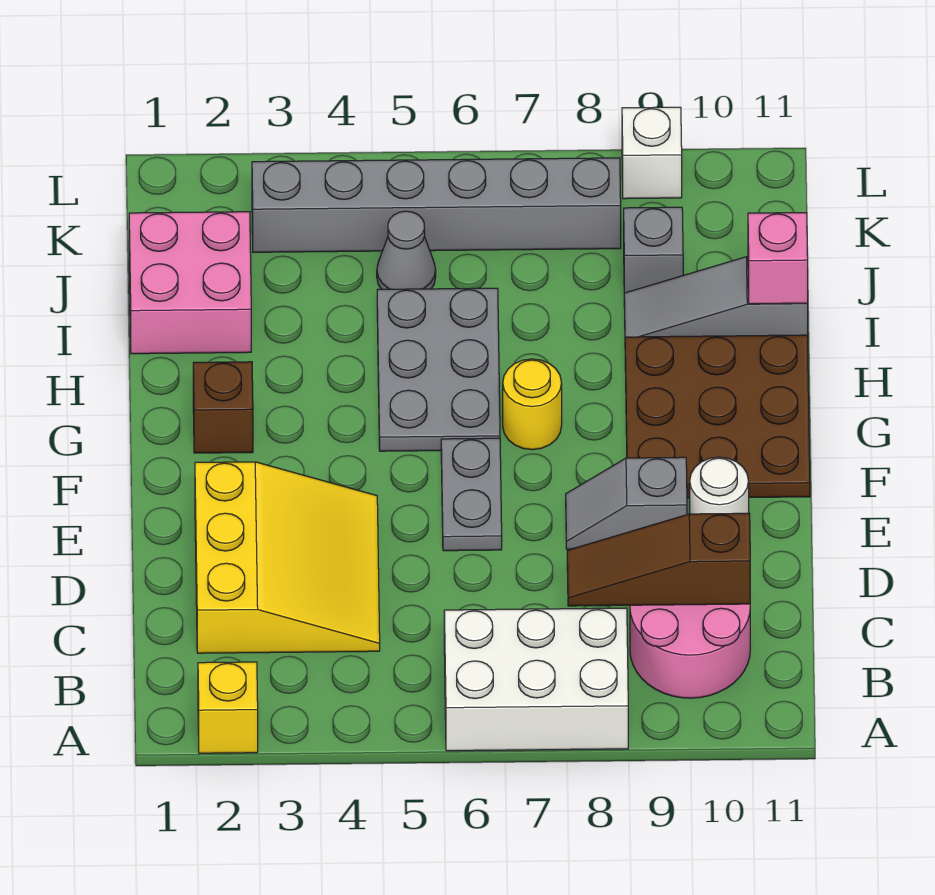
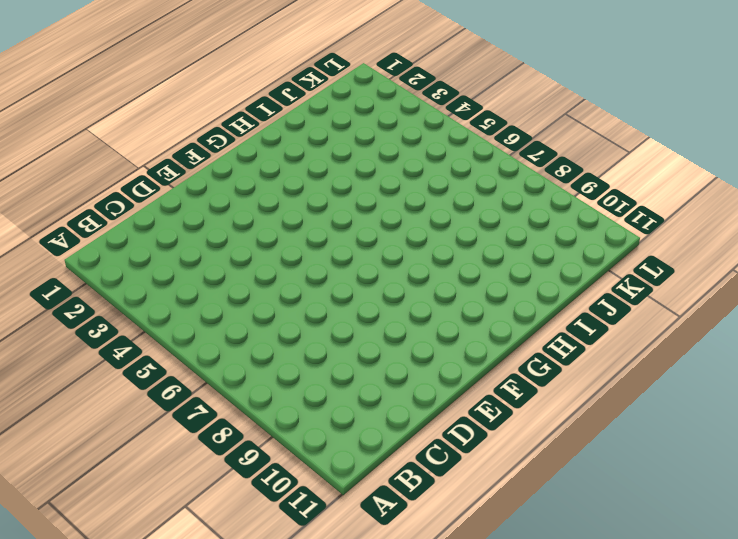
none -> yellow brick A2 level 1
none -> white brick A6:B8 level 1
none -> pink round brick B9:C10 level 1

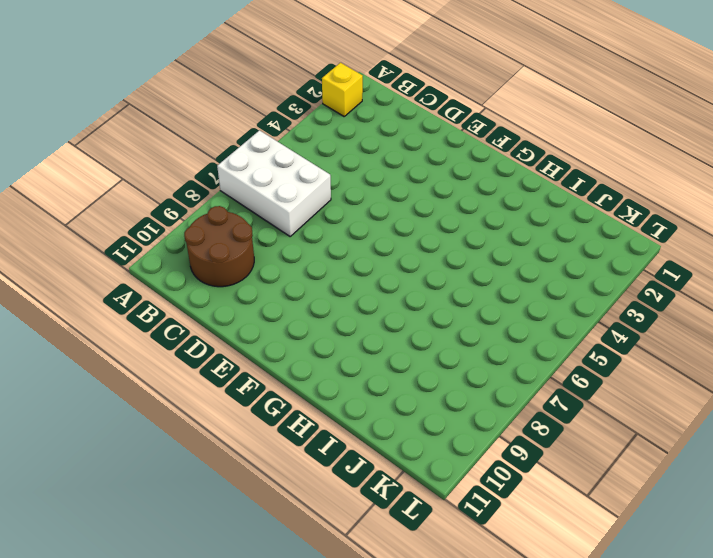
white brick A6:C7 level 1 -> white brick A6:B8 level 1
brown round brick B9:C10 level 1 -> pink round brick B9:C10 level 1
none -> yellow slope C2:E4 level 1 top 2
none -> grey plate E6:F6 level 1
none -> grey slope E8:E9 level 1 top 9

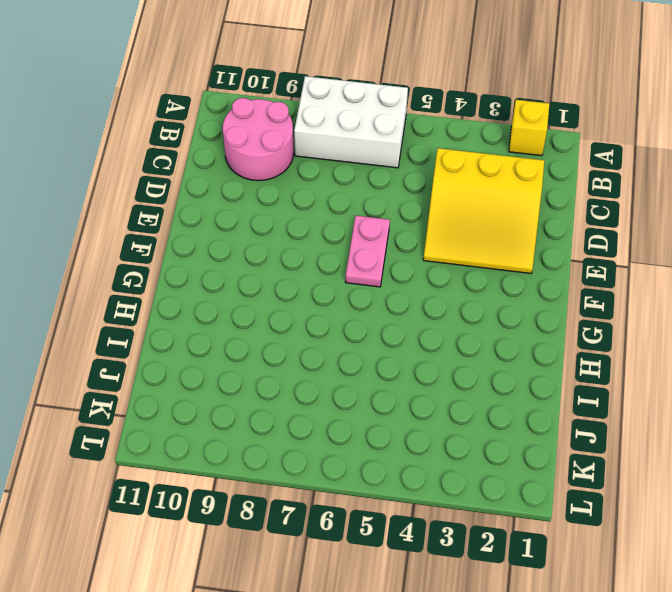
yellow slope C2:E4 level 1 top C -> yellow slope C2:E4 level 1 top 2
pink plate E6:F6 level 1 -> grey plate E6:F6 level 1
none -> grey slope E8:E9 level 1 top 9
none -> white round brick E10 level 1
none -> brown plate F9:H11 level 1

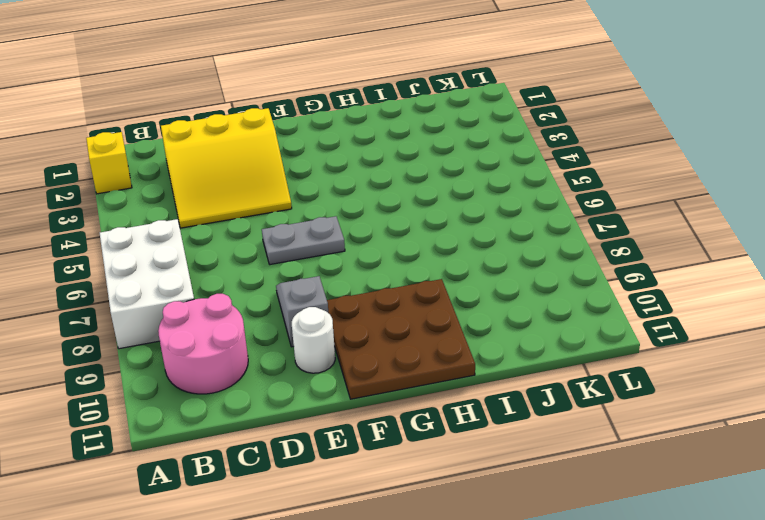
none -> brown brick G2 level 1
none -> grey plate G5:I6 level 1
none -> yellow round brick G7 level 1

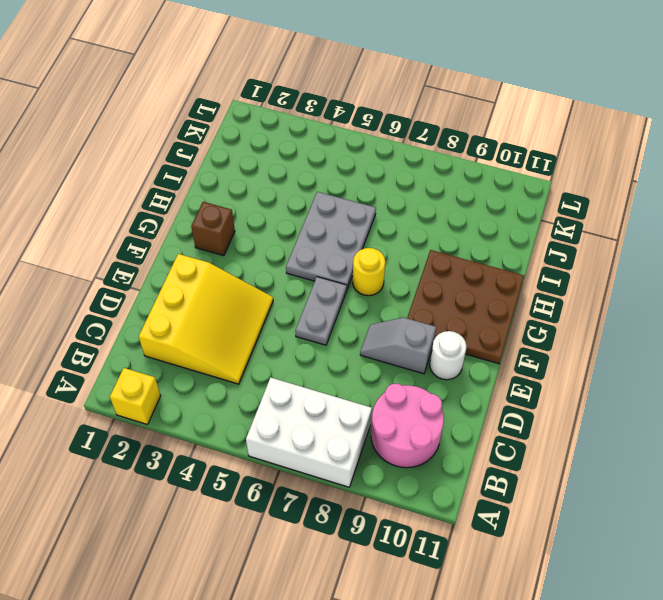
none -> pink brick I1:J2 level 1
none -> grey slope I9:I11 level 1 top 11
none -> grey cone J5 level 1

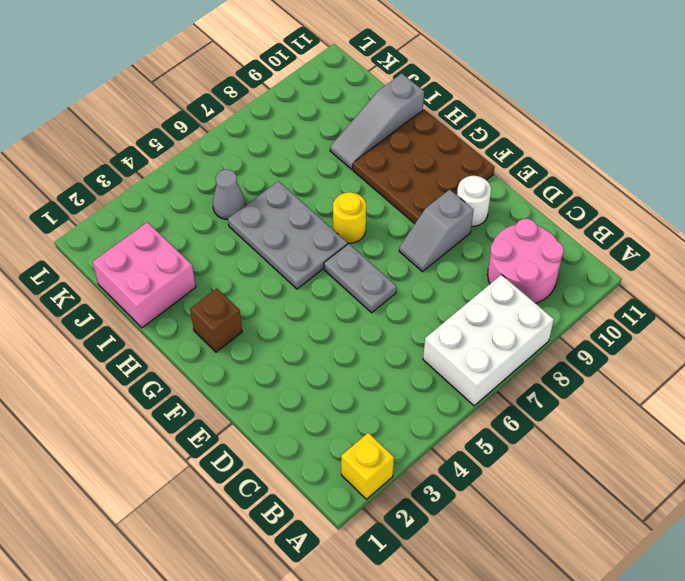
none -> yellow slope C2:E4 level 1 top 2
none -> grey brick J9 level 1
none -> grey brick K3:K8 level 1

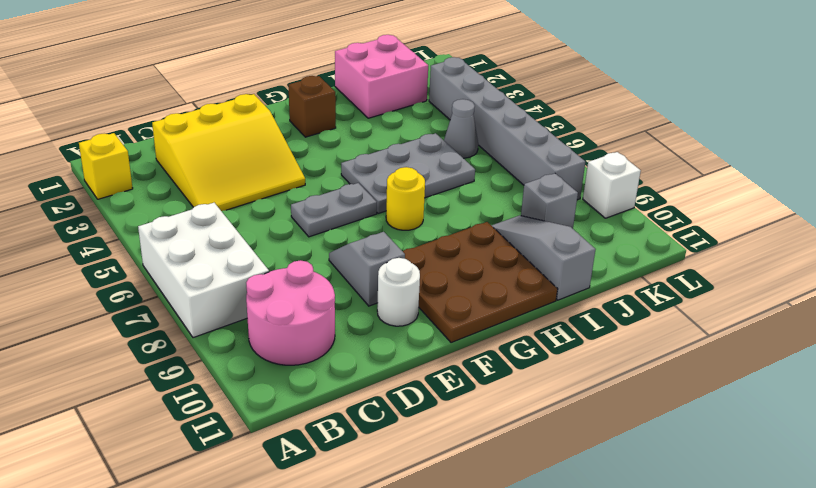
none -> brown slope C8:C10 level 2 top 10
none -> pink brick I11 level 2

